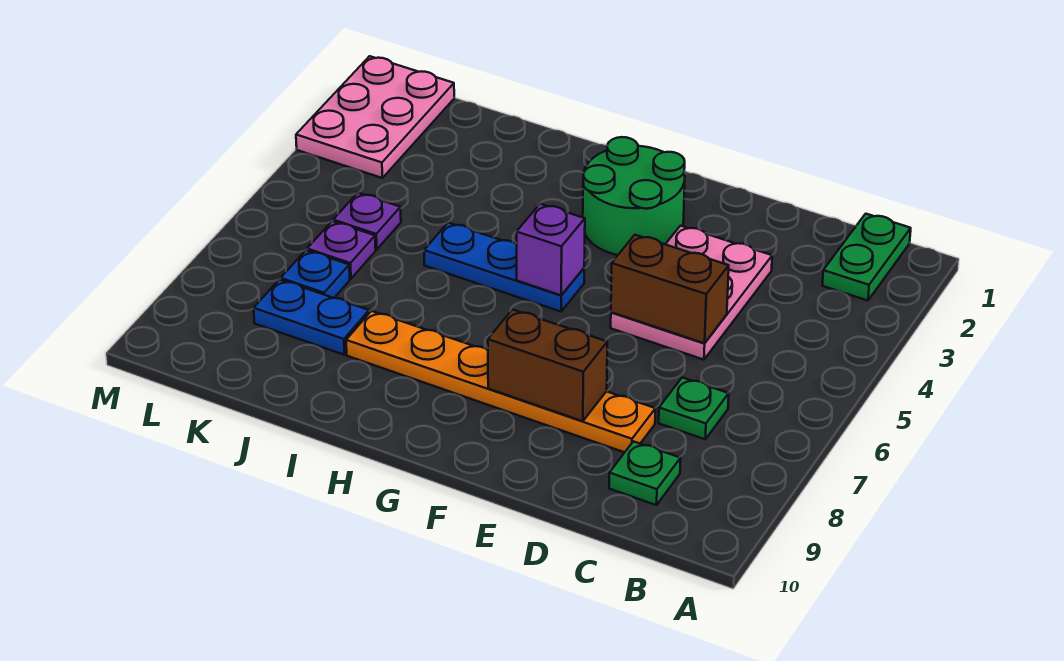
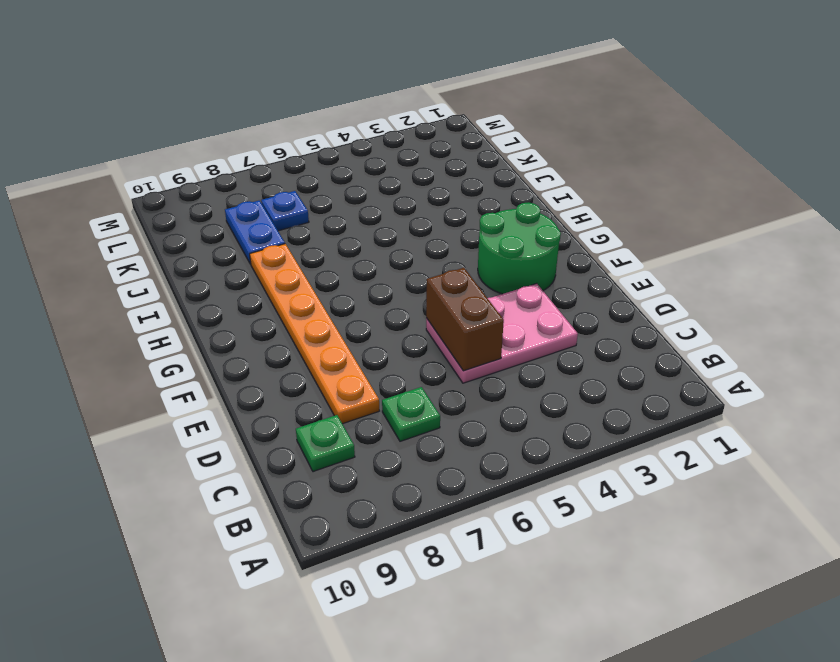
none -> green plate B1:B2 level 1
none -> blue plate G5:I5 level 1
none -> purple plate K5 level 1

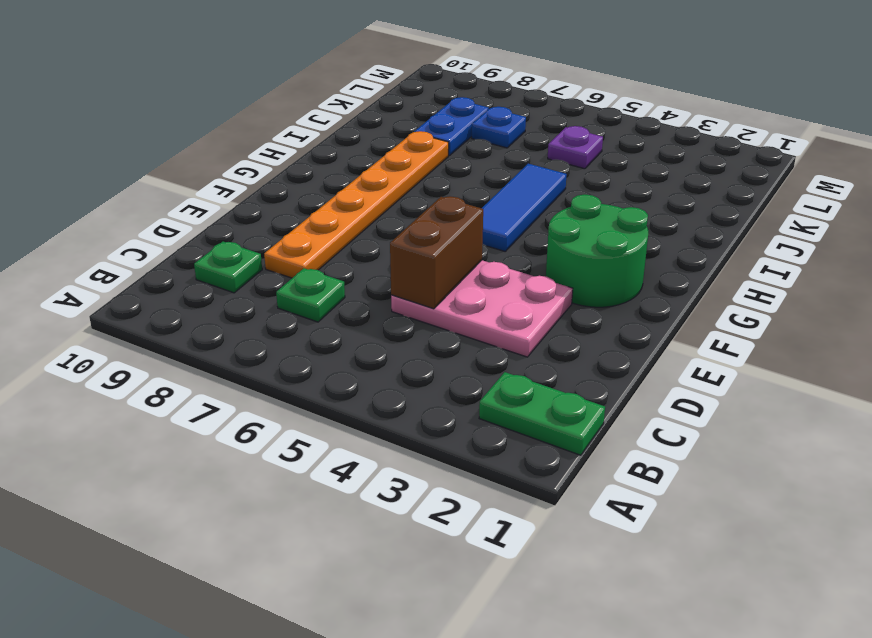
blue tile G5:I5 level 1 -> blue plate G5:I5 level 1
none -> purple plate K6 level 1
none -> pink plate L1:M3 level 1
none -> brown brick E8:F8 level 2

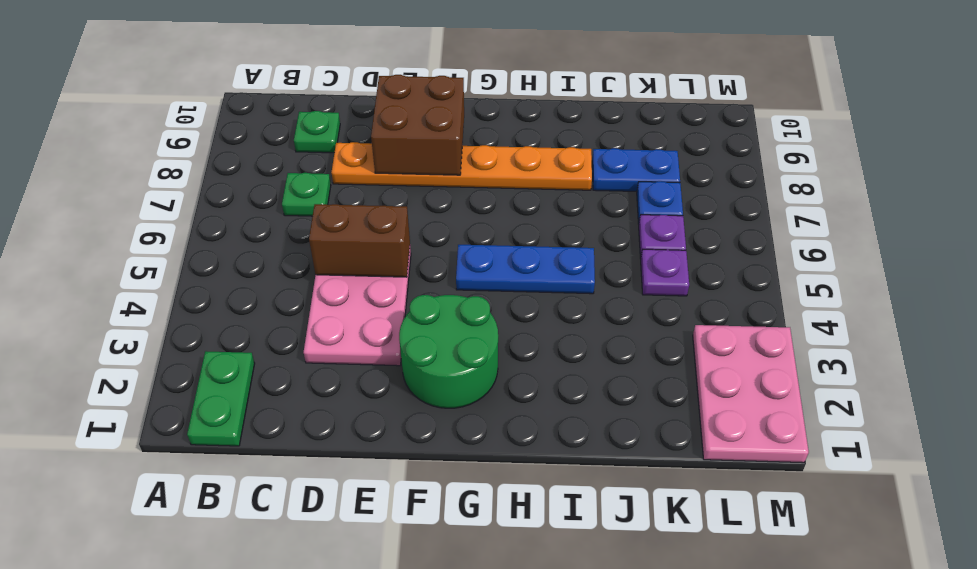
brown brick E8:F9 level 2 -> brown brick E8:F8 level 2
none -> purple brick G5 level 2

